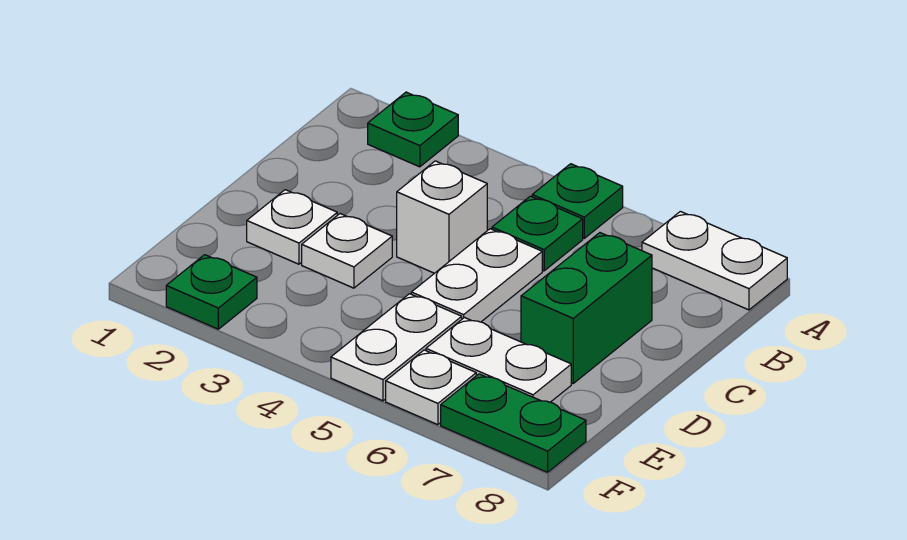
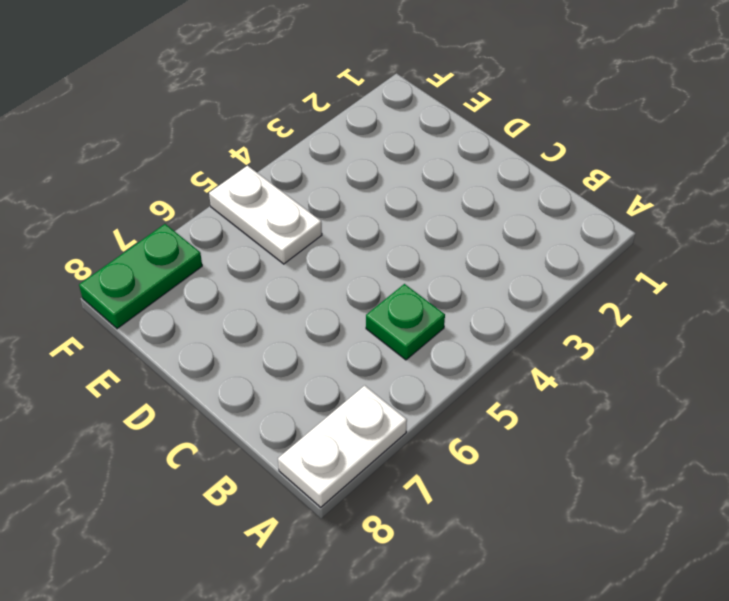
none -> green plate A2 level 1
none -> green plate A5 level 1
none -> white brick C4 level 1

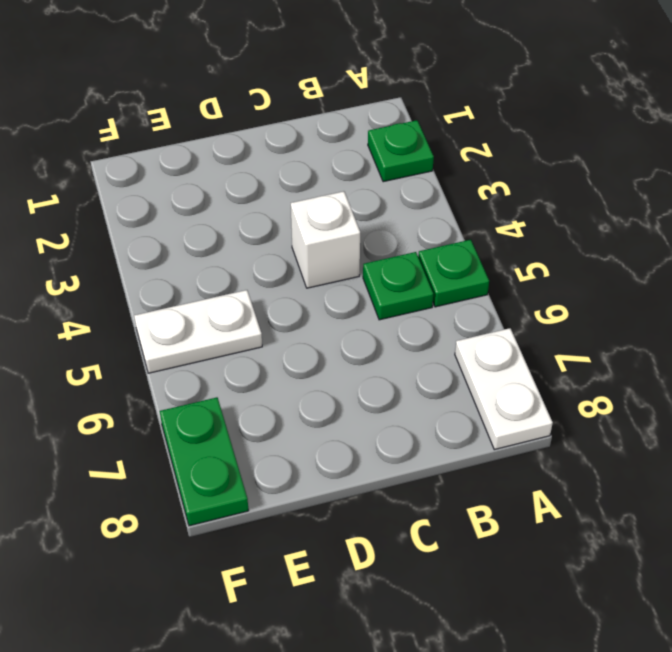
none -> white plate C5:D5 level 1
none -> green brick C7:D7 level 1
none -> white plate D2 level 1

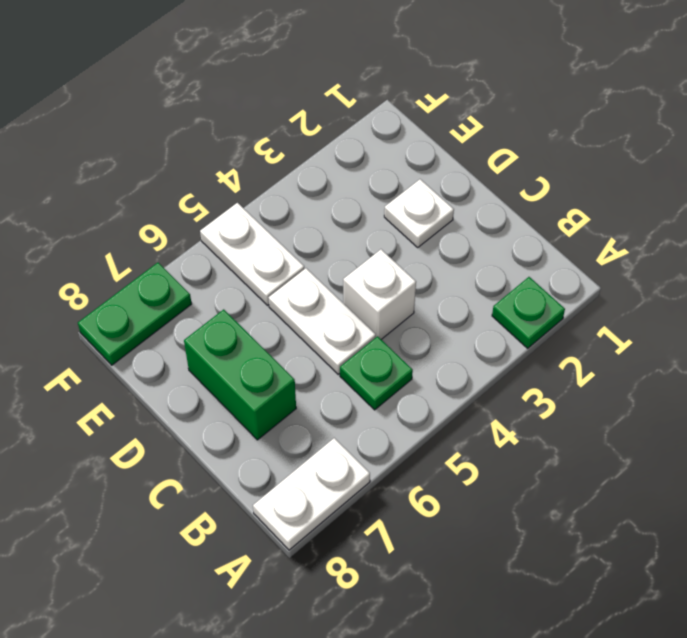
none -> green plate A5 level 1
none -> white plate D3 level 1
none -> white plate E6:E7 level 1

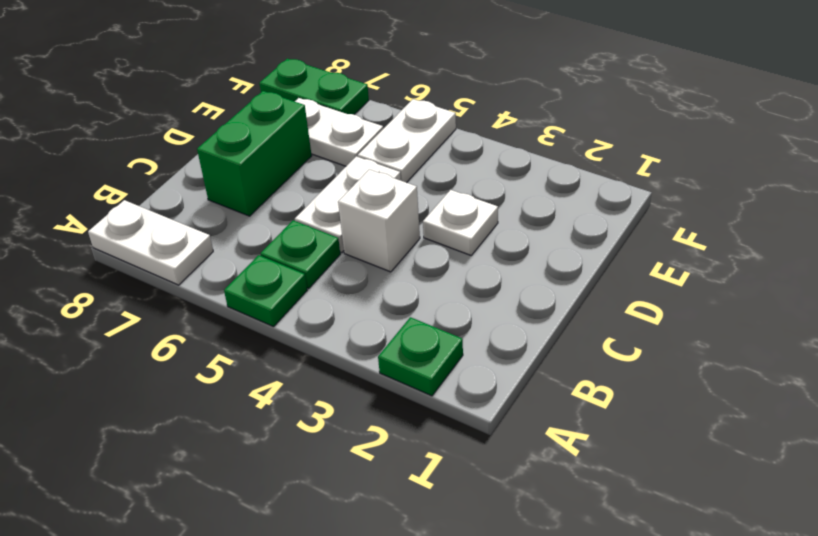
none -> white plate D2 level 1
none -> green plate F2 level 1
none -> white plate F6 level 1

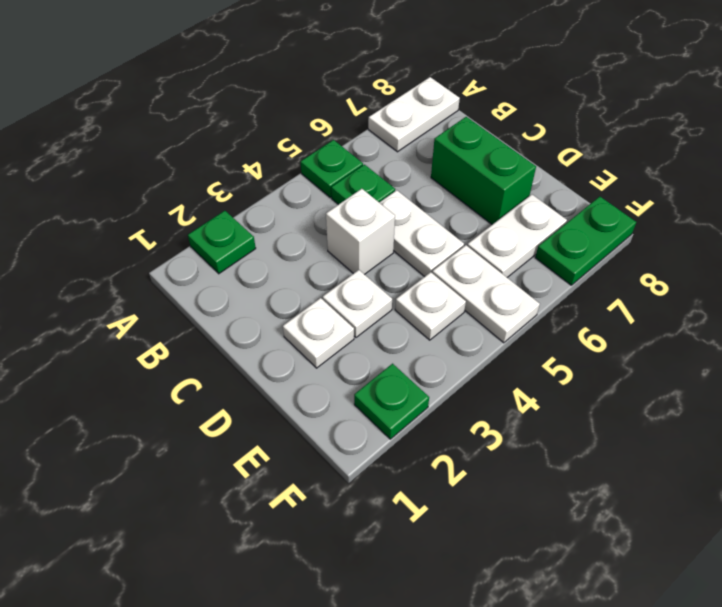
white plate E4 level 1 -> white plate F6 level 1

